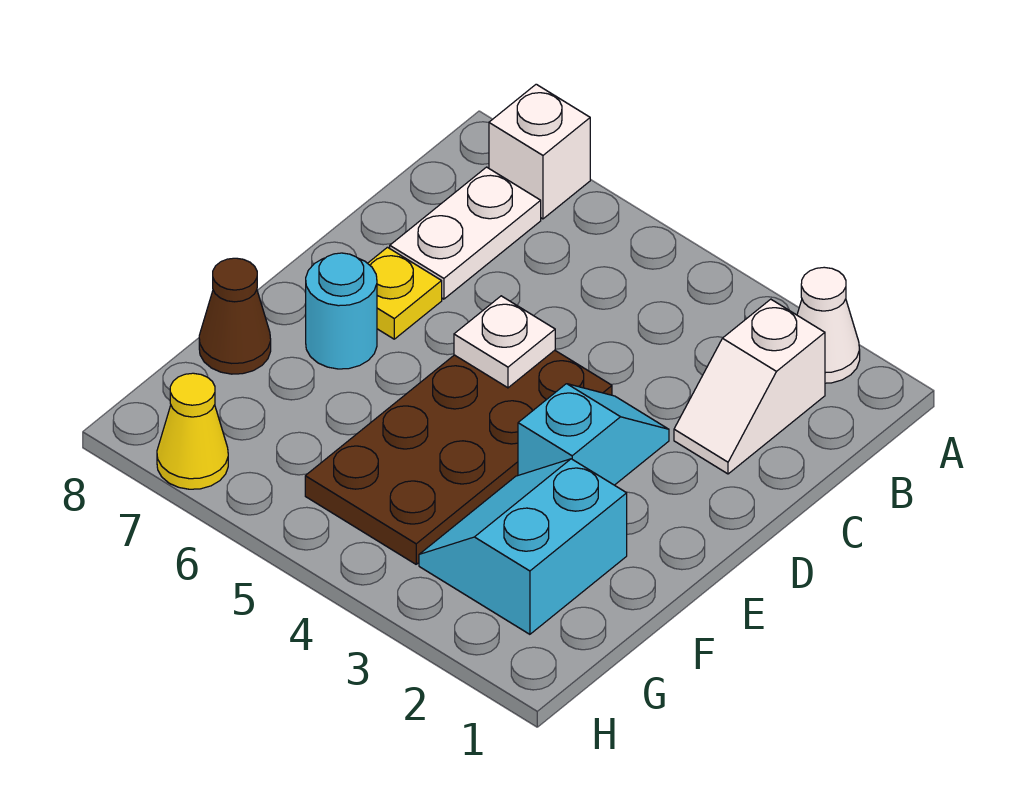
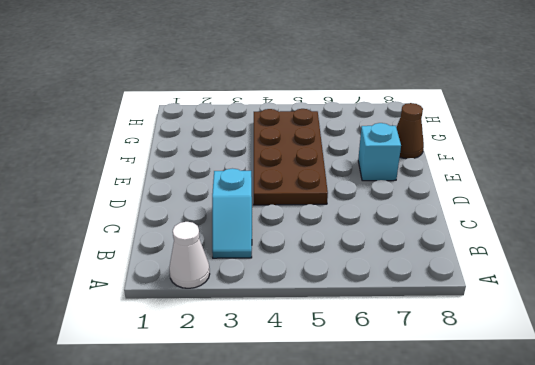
cyan slope B3:C3 level 1 top C -> cyan slope D3:E3 level 1 top E
cyan brick E7 level 1 -> cyan round brick E7 level 1
none -> white brick A7 level 1
none -> white slope B2:C2 level 1 top B
none -> white plate B7:C7 level 1

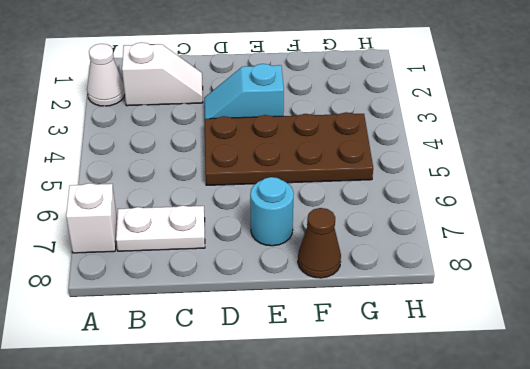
none -> yellow plate D7 level 1
none -> cyan slope F2:G3 level 1 top 2
none -> yellow cone H7 level 1

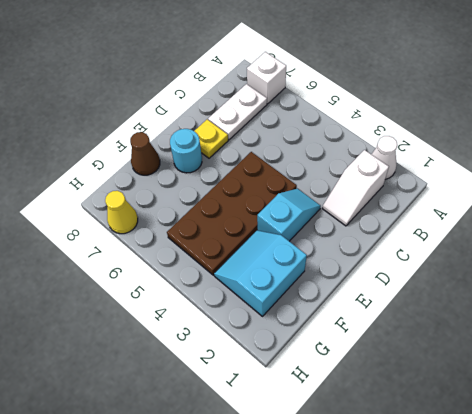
none -> white plate D5 level 2

